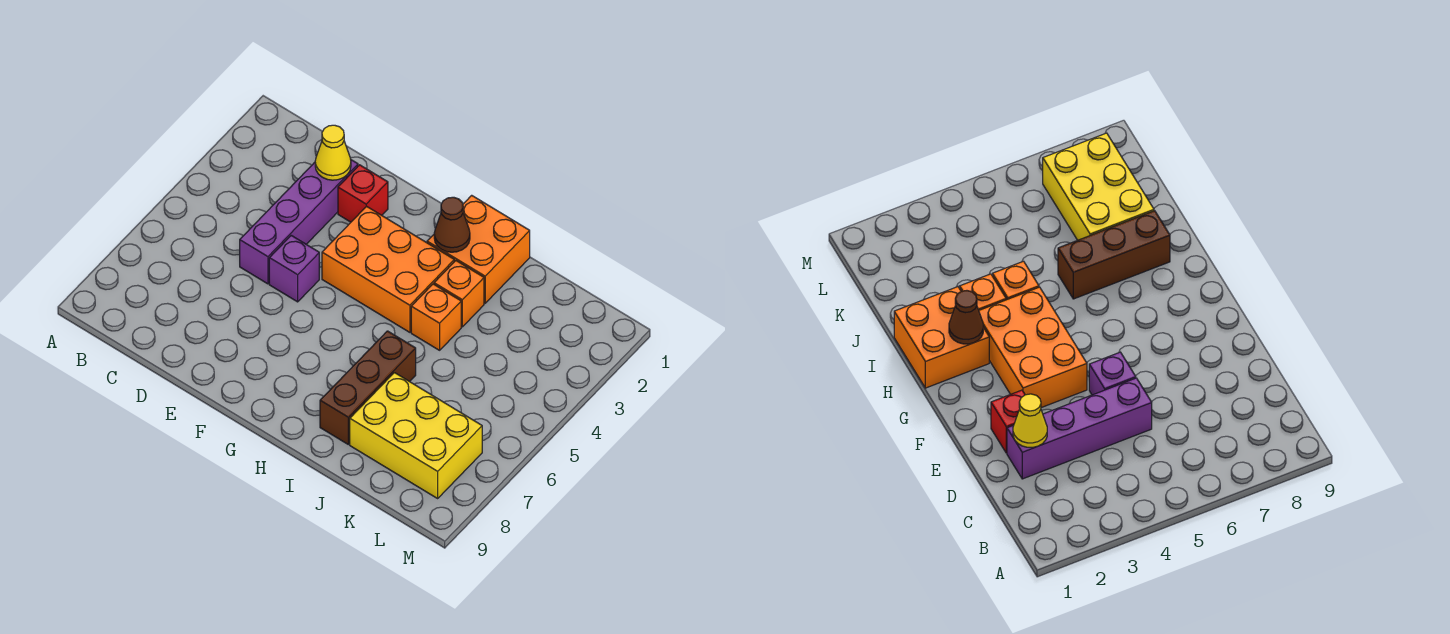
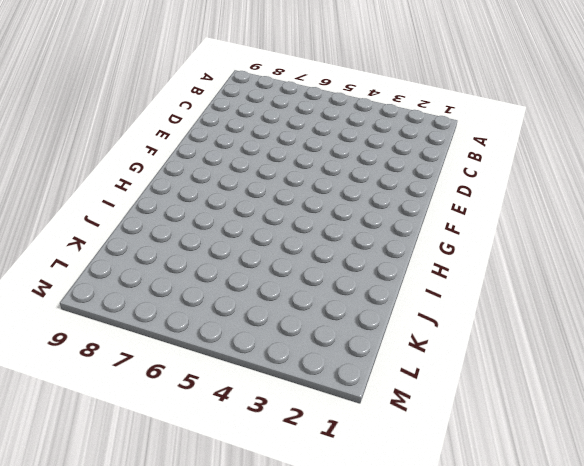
none -> purple brick D2:D5 level 1
none -> red brick E2 level 1

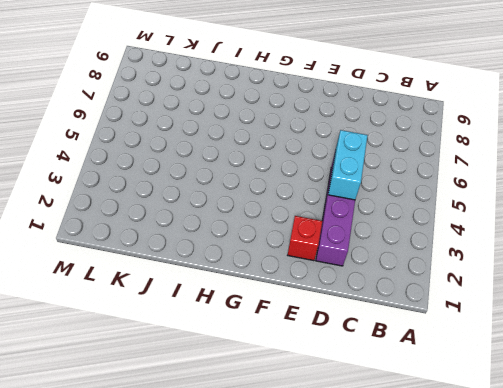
cyan brick D4:D5 level 2 -> none
none -> purple brick E5 level 1
none -> orange brick F3:H4 level 1

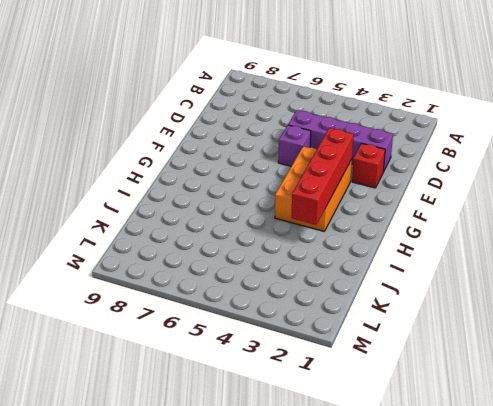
red brick F3:I3 level 2 -> none
none -> orange brick H1:I2 level 1
none -> orange brick I3 level 1

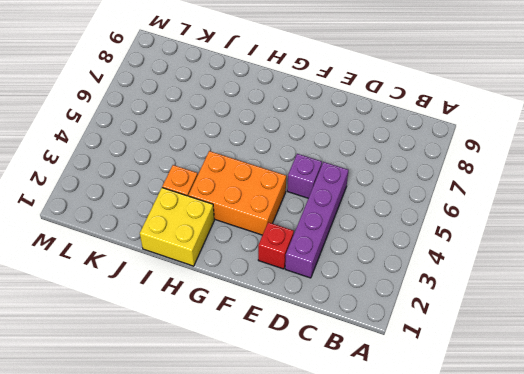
yellow brick H1:I2 level 1 -> orange brick H1:I2 level 1
none -> orange brick I4 level 1
none -> brown brick I6:I8 level 1

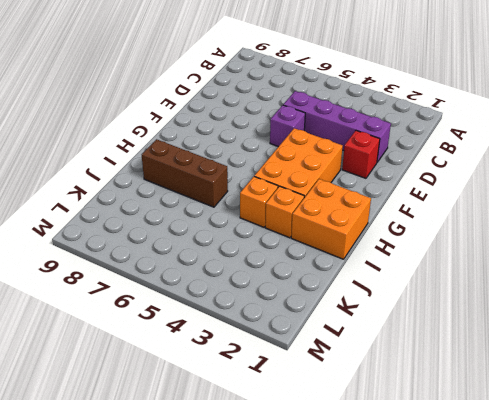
none -> yellow brick J7:L8 level 1
none -> yellow cone D2 level 2

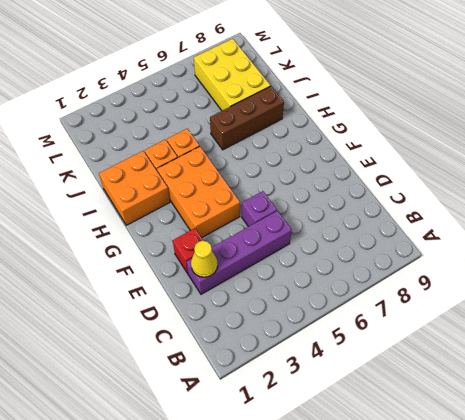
none -> brown cone H2 level 2

